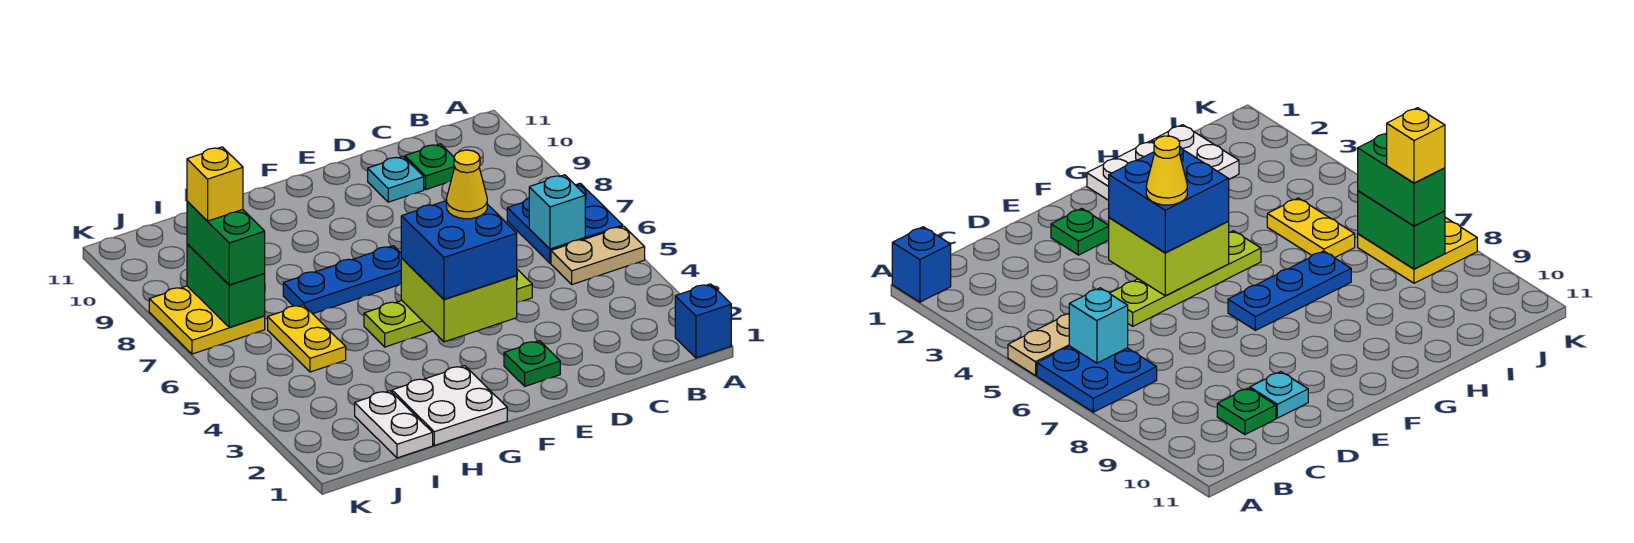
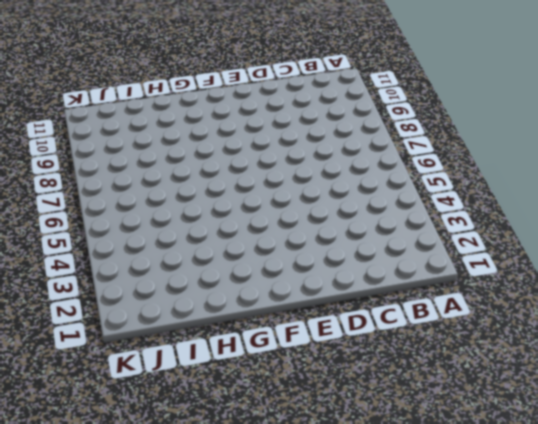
none -> blue brick A1 level 1
none -> tan plate A5:B5 level 1
none -> blue plate A6:B7 level 1

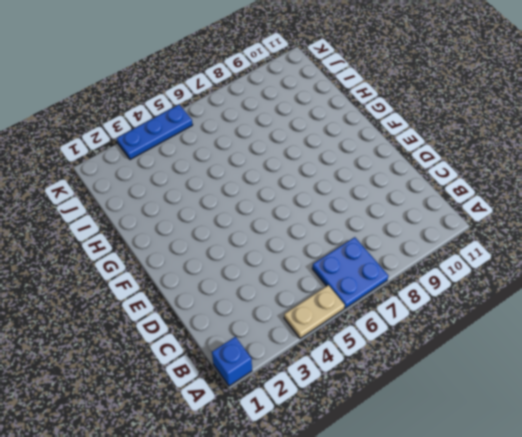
tan plate A4:A5 level 1 -> tan plate A5:B5 level 1
blue plate K3:K5 level 1 -> blue plate F7:H7 level 1
none -> green plate C10 level 1
none -> lime plate D5:G5 level 1
none -> cyan plate D10 level 1

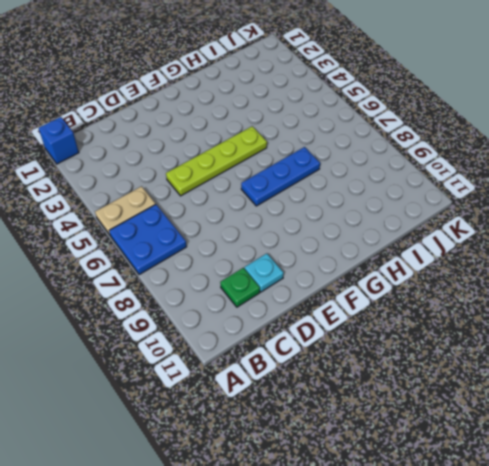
none -> green plate E2 level 1
none -> white plate G1:H2 level 1
none -> white plate I1:I2 level 1

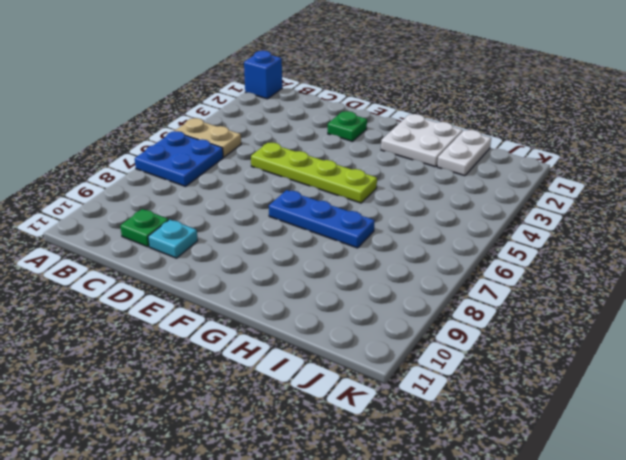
none -> yellow plate I5:I6 level 1
none -> yellow plate J7:K8 level 1
none -> cyan brick B6 level 2

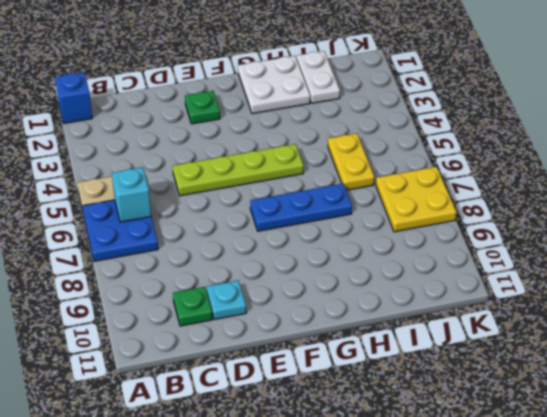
none -> lime brick E4:F5 level 2
none -> green brick J7:J8 level 2
none -> blue brick E4:F5 level 3

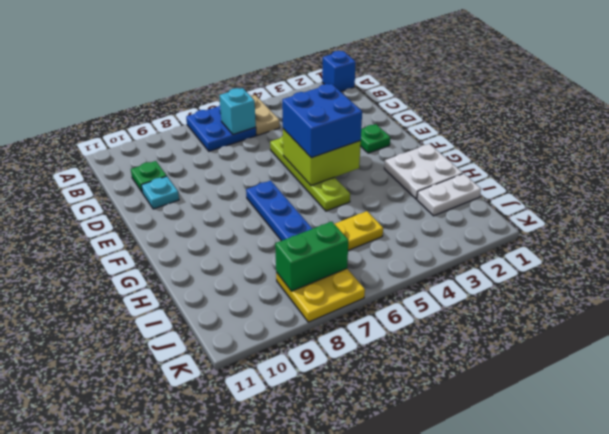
none -> green brick J7:J8 level 3
none -> yellow cone E5 level 4
none -> yellow brick J8 level 4

